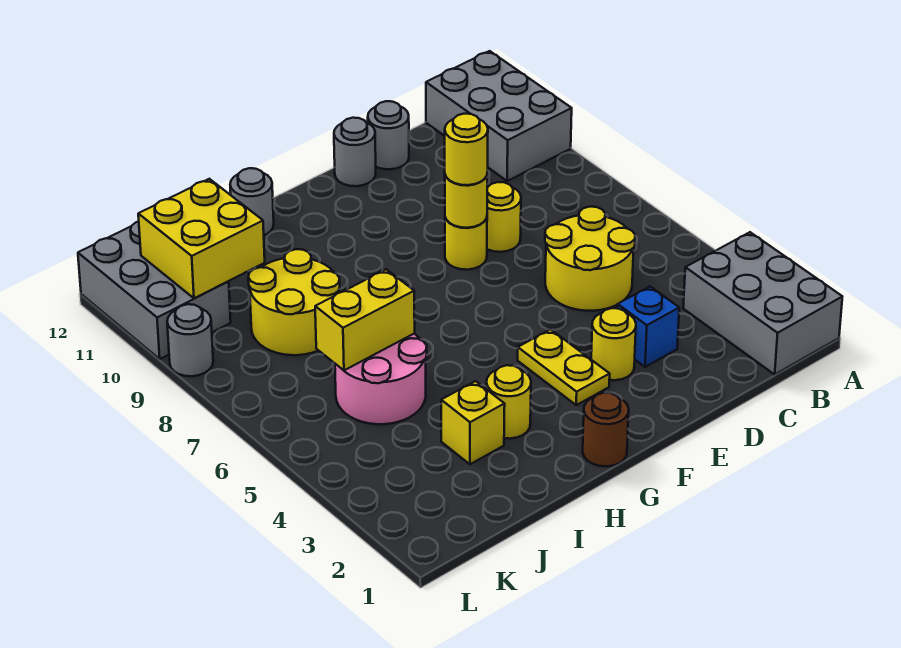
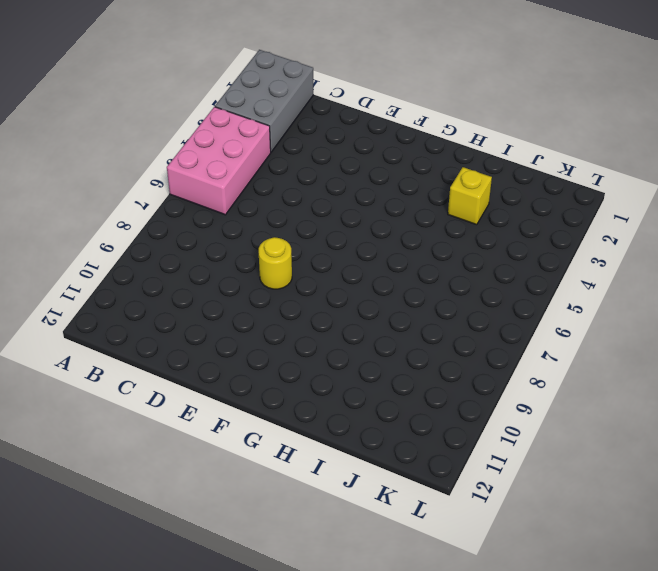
pink brick A4:B6 level 1 -> none
none -> grey brick A10:B12 level 1
none -> yellow round brick C5:D6 level 1
none -> blue brick D3 level 1

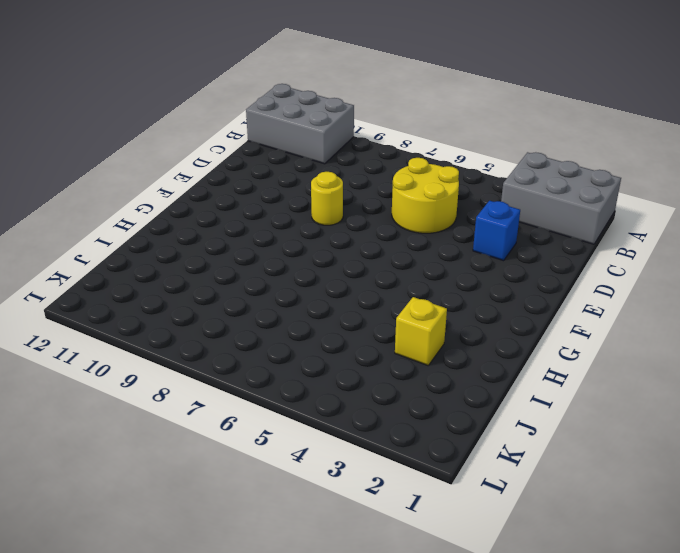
none -> yellow round brick D8 level 1
none -> grey round brick D12 level 1
none -> yellow round brick E3 level 1

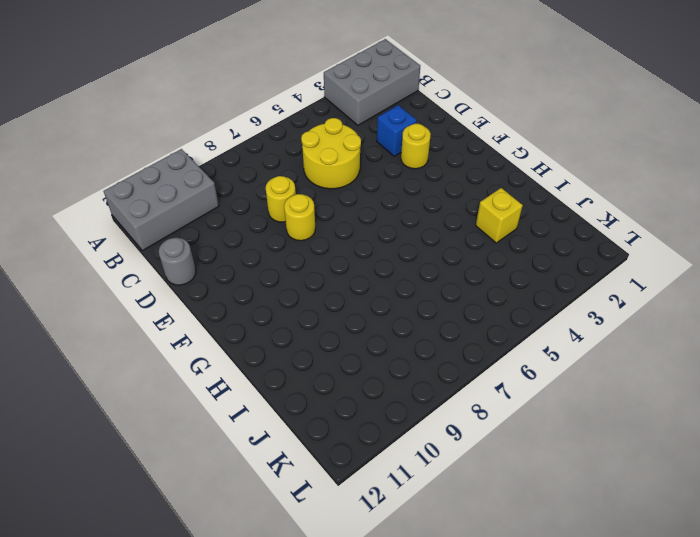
none -> grey round brick E12 level 1
none -> yellow plate F3:F4 level 1
none -> brown round brick G1 level 1

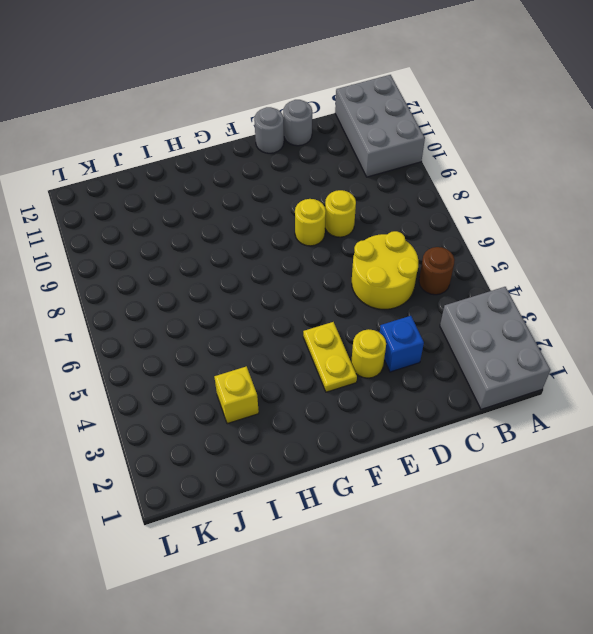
brown round brick B5 level 1 -> brown round brick G1 level 1
none -> yellow round brick H3 level 1
none -> grey round brick H12 level 1
none -> pink round brick I5:J6 level 1

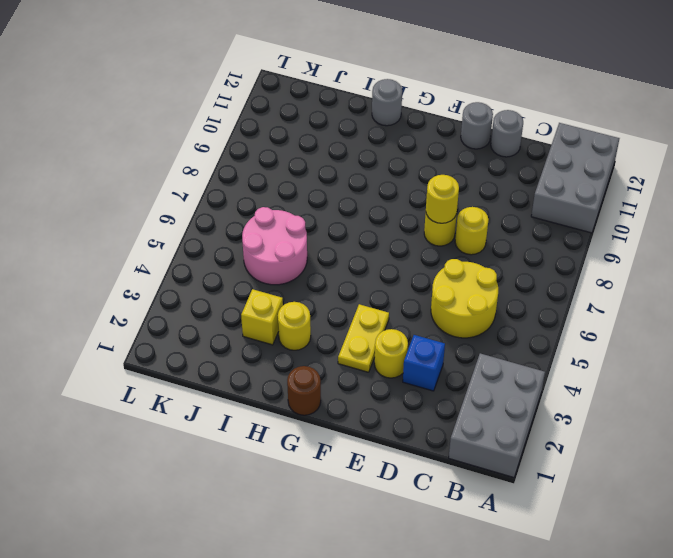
none -> yellow round brick I8:J9 level 1
none -> grey brick K10:L12 level 1
none -> grey round brick L9 level 1

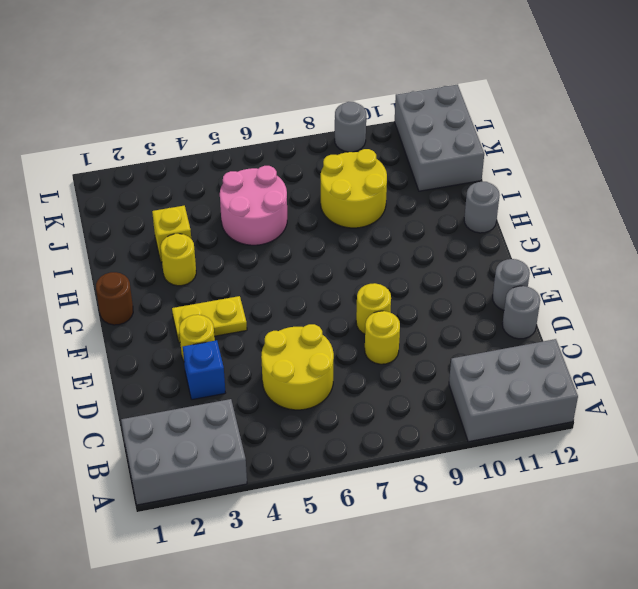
grey brick J11:L12 level 1 -> grey brick K10:L12 level 1
none -> yellow round brick E8 level 2
none -> yellow brick I6:J6 level 2
none -> yellow brick J10:K11 level 2

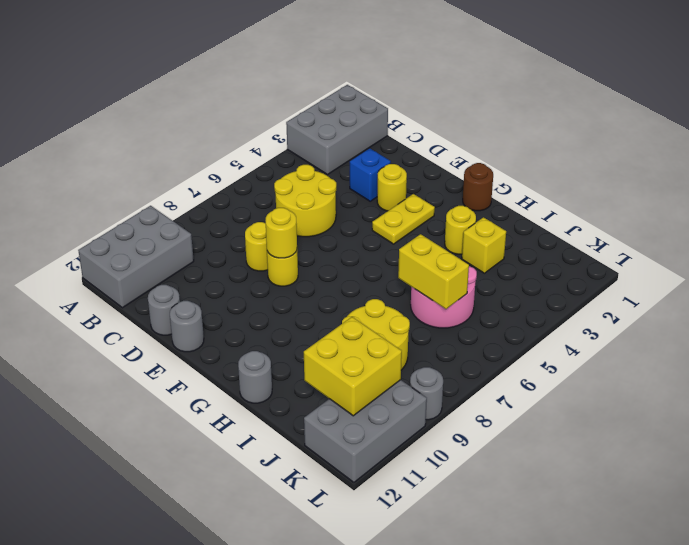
none -> yellow round brick E8 level 3

